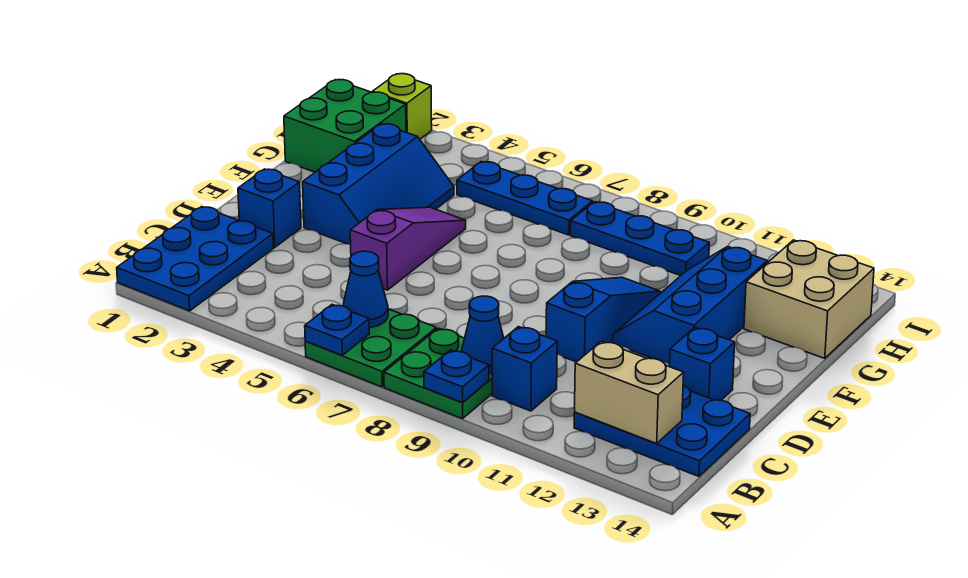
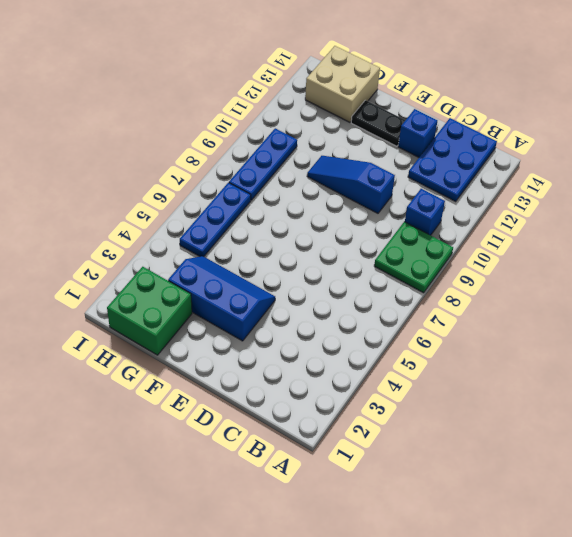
black plate E13:F13 level 1 -> none
none -> blue plate A1:C2 level 1
none -> green plate A6:B7 level 1
none -> blue brick D2 level 1

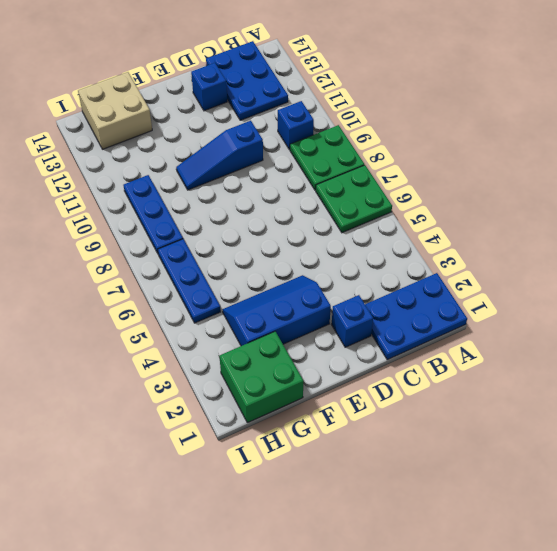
none -> purple slope D5:F5 level 1 top D
none -> blue slope E11:G12 level 1 top 12
none -> lime brick I2 level 1

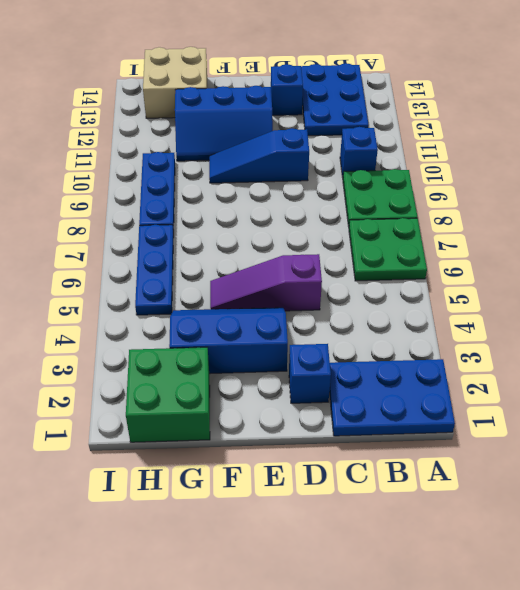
none -> lime brick I2 level 1
none -> blue plate A6 level 2
none -> blue plate A9 level 2

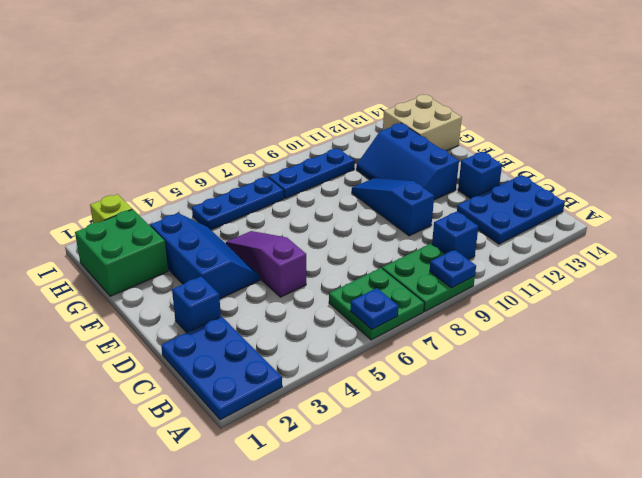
none -> blue cone B6 level 2
none -> blue cone B9 level 2
none -> tan brick B12:B13 level 2

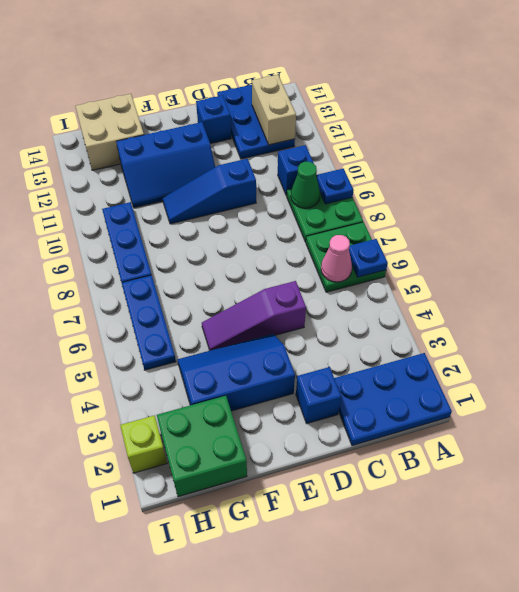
pink cone B6 level 2 -> blue cone B6 level 2
green cone B9 level 2 -> blue cone B9 level 2

